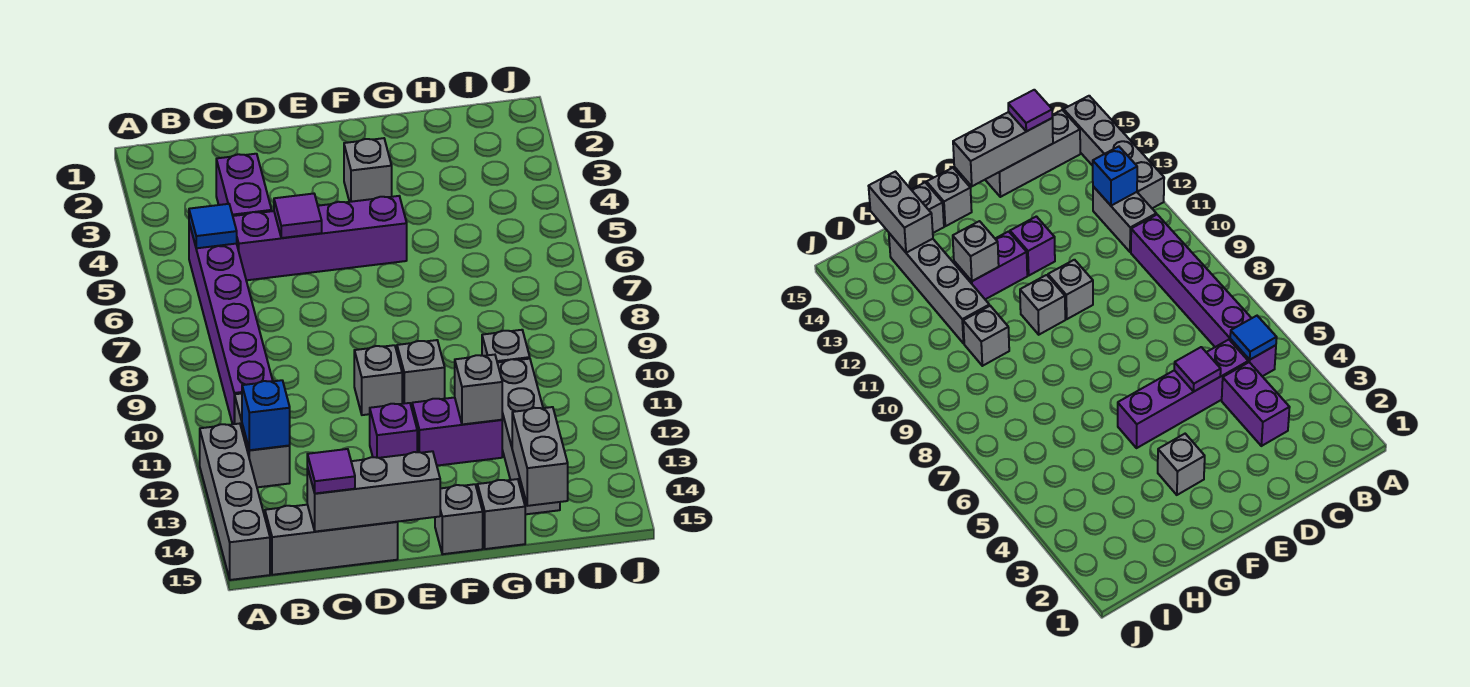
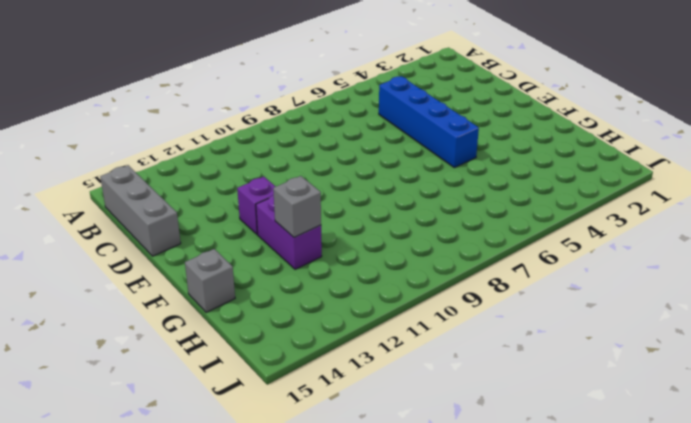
blue brick C5:F5 level 1 -> purple brick C5:F5 level 1
none -> grey brick A12:A15 level 1
none -> purple brick B5:B10 level 1
none -> grey brick B11:B12 level 1

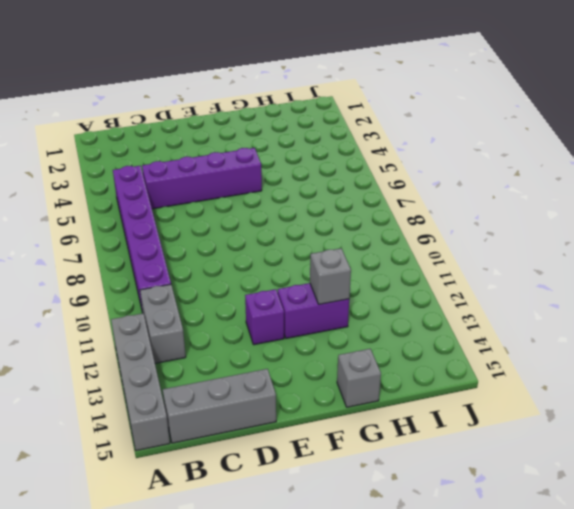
none -> purple brick C3:C4 level 1
none -> grey brick E10 level 1
none -> grey brick F3 level 1

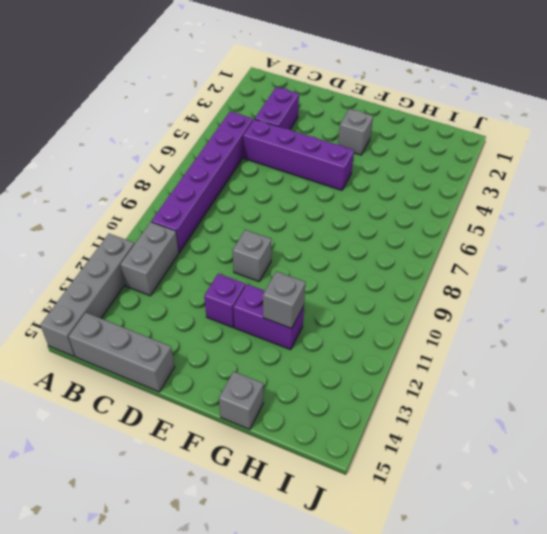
none -> grey brick F10 level 1
none -> grey brick F15 level 1
none -> grey brick H10 level 1

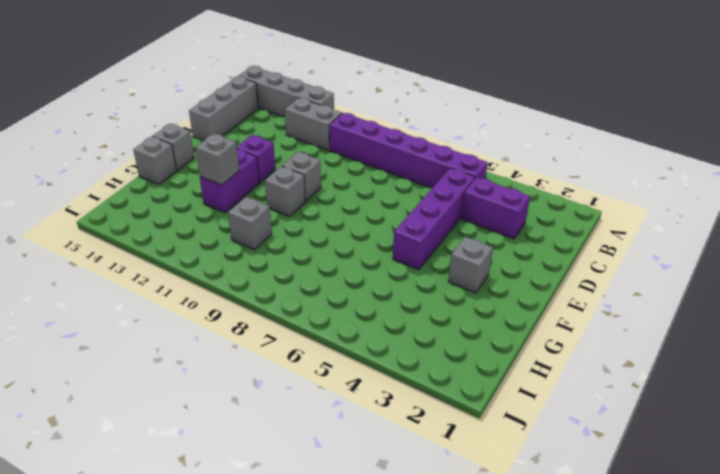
none -> grey brick H11:H14 level 1
none -> blue tile B5 level 2
none -> blue brick B12 level 2

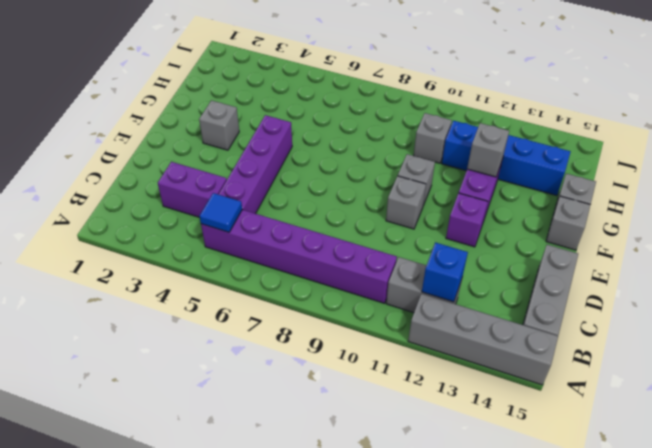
blue brick H11:H14 level 1 -> grey brick H11:H14 level 1
none -> grey brick C15:E15 level 2
none -> purple tile D5 level 2
none -> grey brick H14:H15 level 2

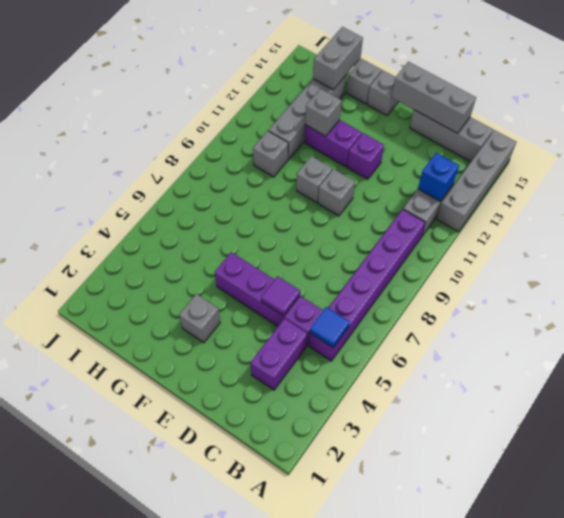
none -> purple tile C15 level 3

